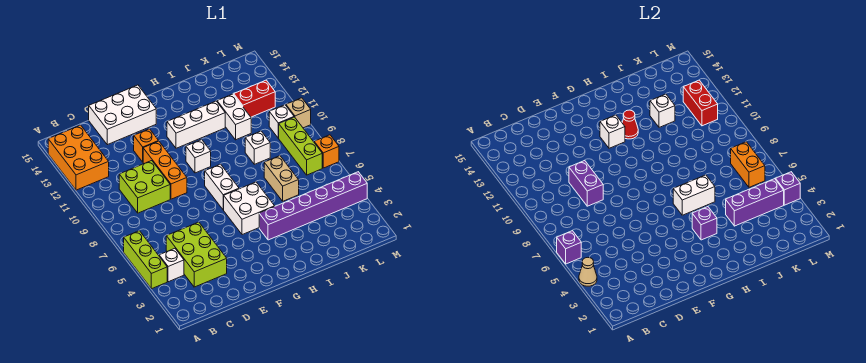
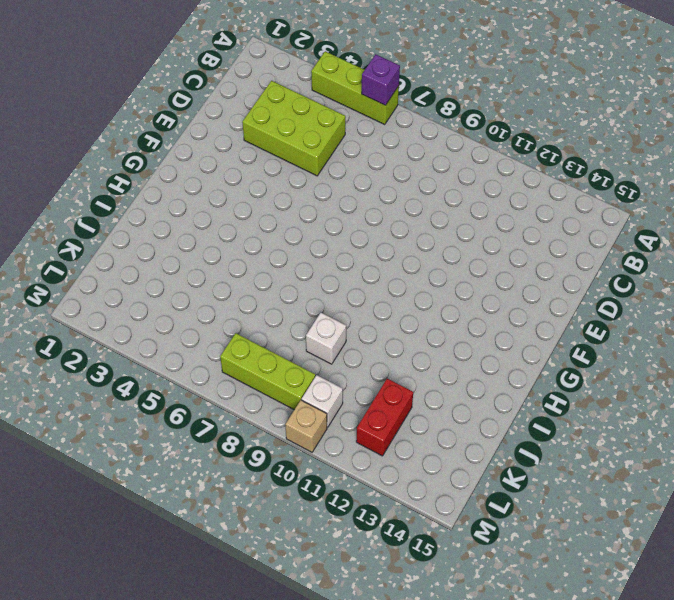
none -> orange brick A12:B14 level 1
none -> white brick B4 level 1
none -> lime brick C9:D10 level 1
none -> white brick D14:F15 level 1

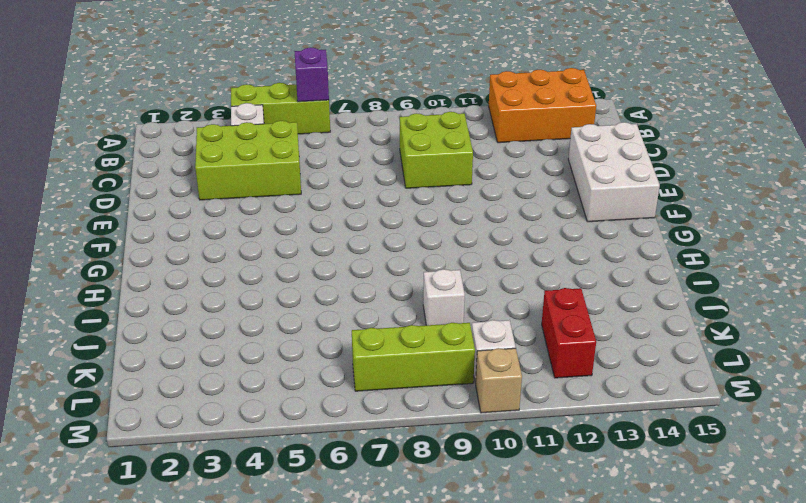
none -> orange brick E9:E11 level 1
none -> orange brick E12 level 1
none -> white brick G5:H6 level 1
none -> white brick G7:G8 level 1

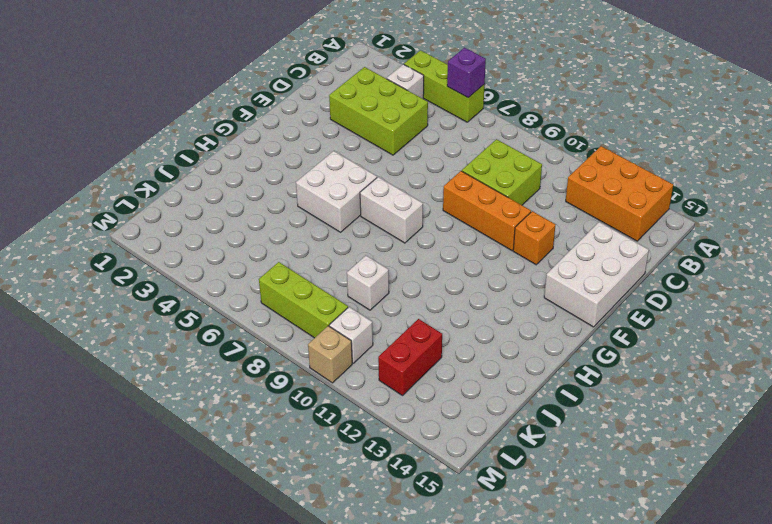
none -> white brick G10 level 1
none -> white brick G12:I12 level 1
none -> purple brick H4:M4 level 1
none -> tan brick J6:J7 level 1

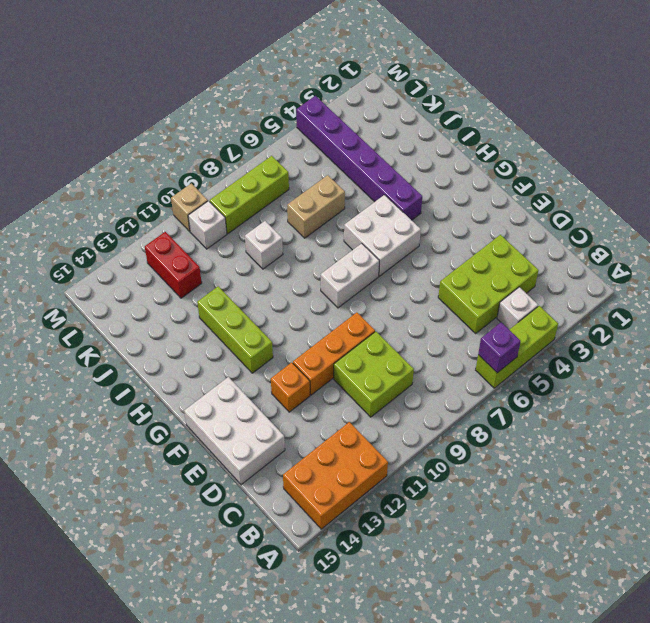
lime brick G12:I12 level 1 -> white brick G12:I12 level 1
none -> white brick G10 level 1
none -> white brick J11:J12 level 1
none -> orange brick M7 level 1
none -> tan cone A4 level 2

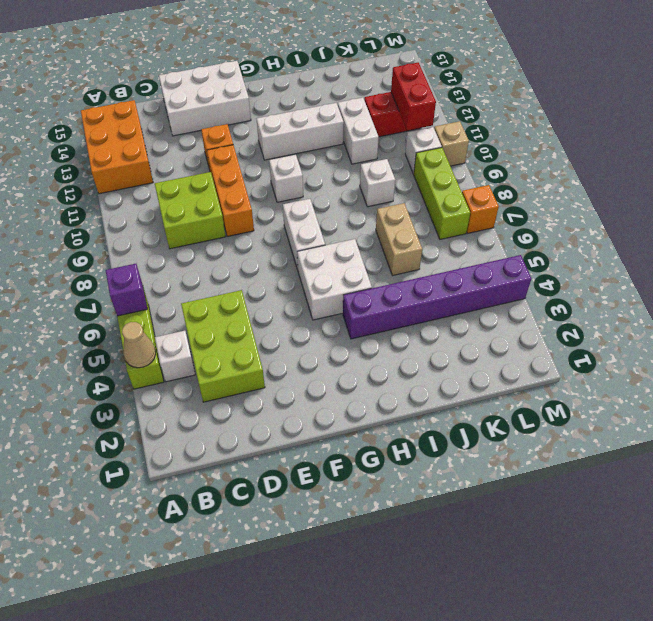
none -> purple brick D9:D10 level 2
none -> white brick G12 level 2
none -> purple brick H4 level 2
none -> white brick H6:I6 level 2

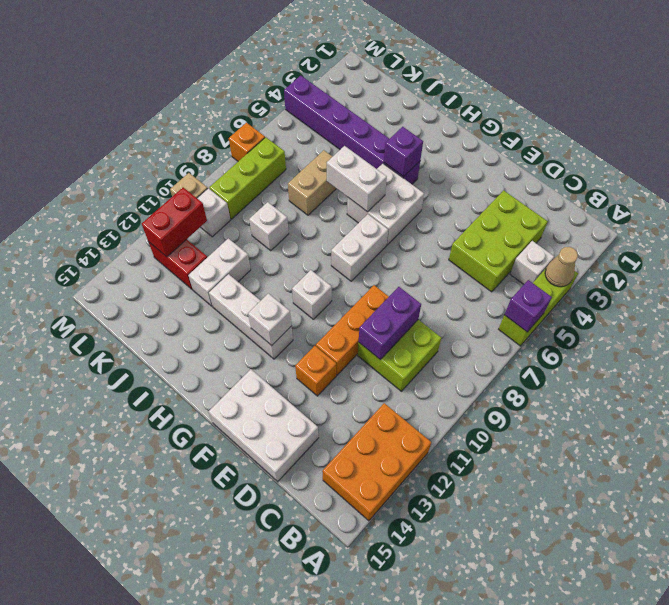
none -> red cone H12 level 2
none -> purple brick J4:L4 level 2
none -> white brick J12 level 2
none -> orange brick L6:L7 level 2

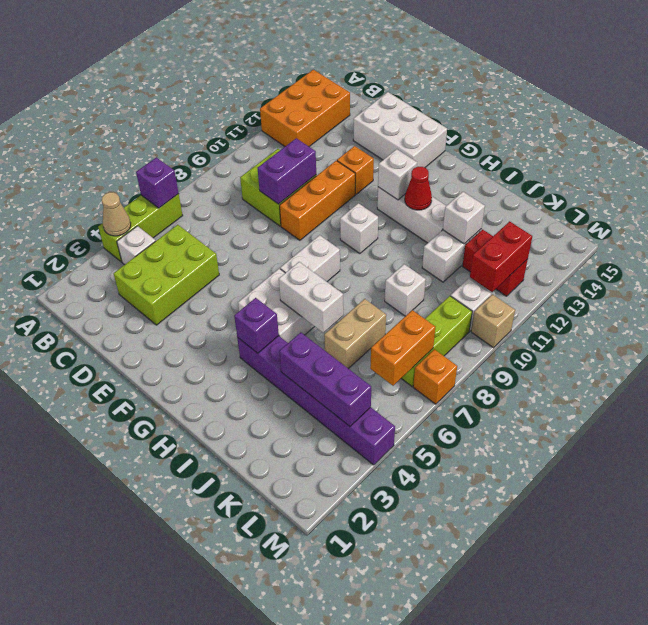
none -> purple brick M4 level 2

